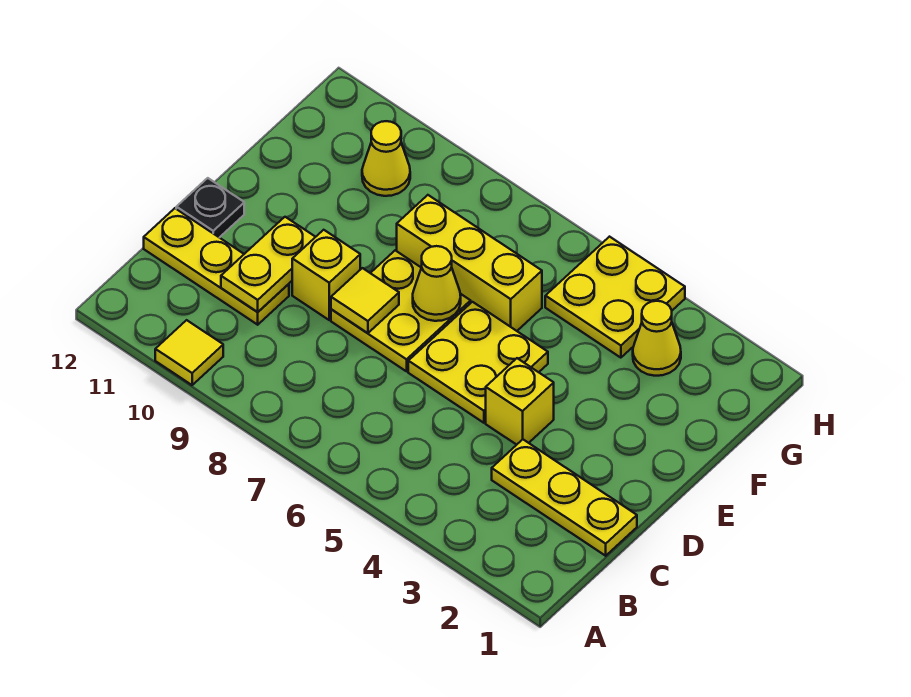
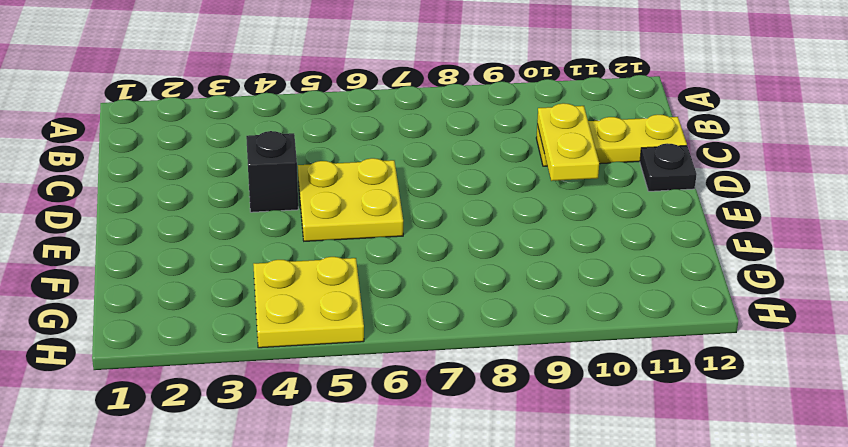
black brick D4 level 1 -> yellow brick D4 level 1
none -> yellow tile A10 level 1
none -> yellow plate C1:C3 level 1
none -> yellow plate D7:E8 level 1

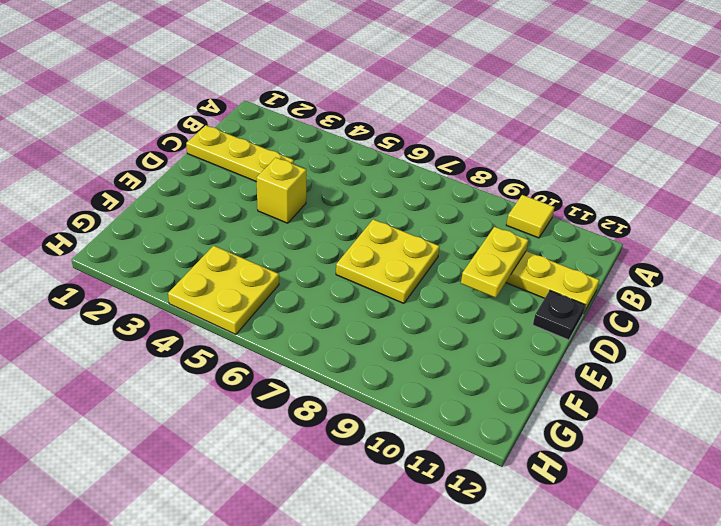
none -> yellow plate D5:E6 level 1
none -> yellow brick D9 level 1
none -> yellow brick F6:F8 level 1

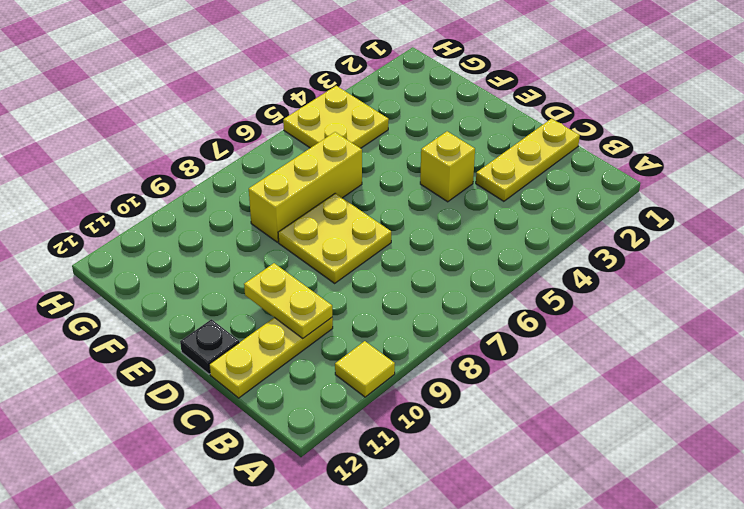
none -> yellow plate D5:E6 level 1
none -> yellow brick D9 level 1
none -> yellow cone G3 level 1

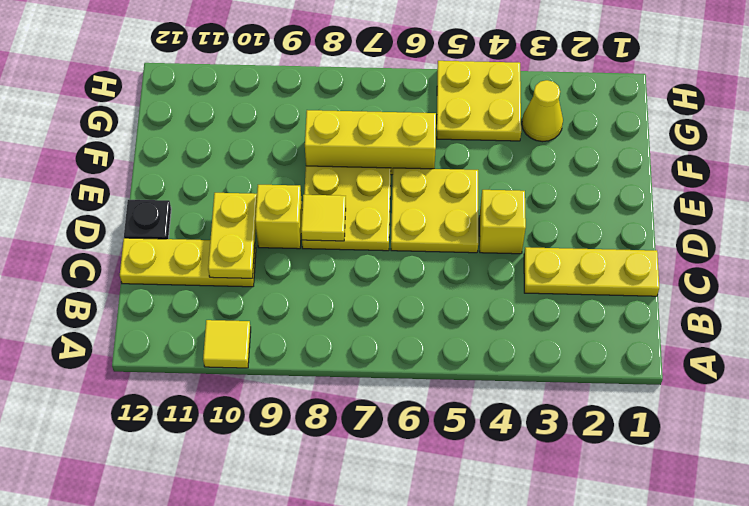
none -> yellow cone G10 level 1
none -> yellow cone E7 level 2

